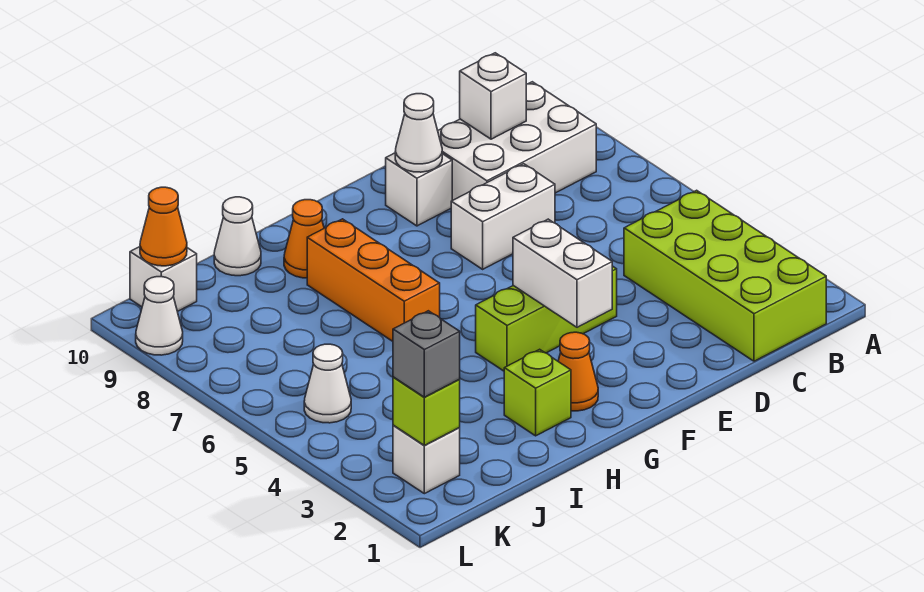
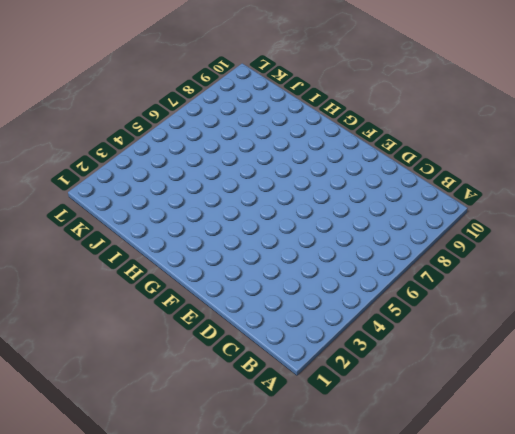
none -> lime brick B1:C4 level 1
none -> white brick B8:D9 level 1
none -> white brick D7:E7 level 1

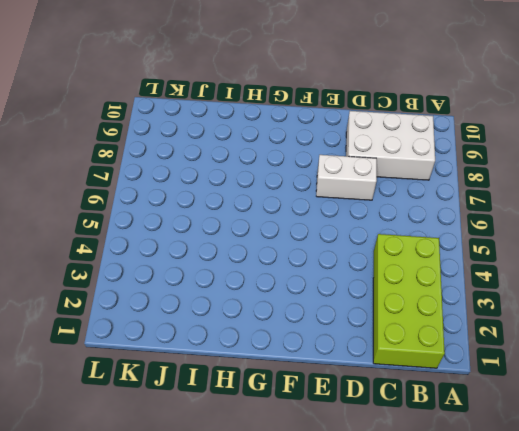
none -> lime brick E4:G4 level 1
none -> white brick E9 level 1
none -> orange cone G2 level 1

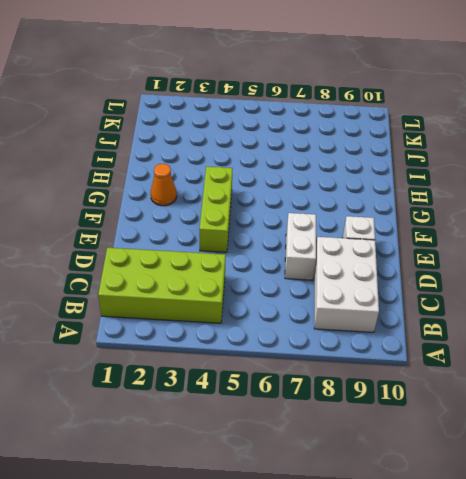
none -> lime brick H2 level 1
none -> orange brick H6:H8 level 1
none -> orange cone H9 level 1

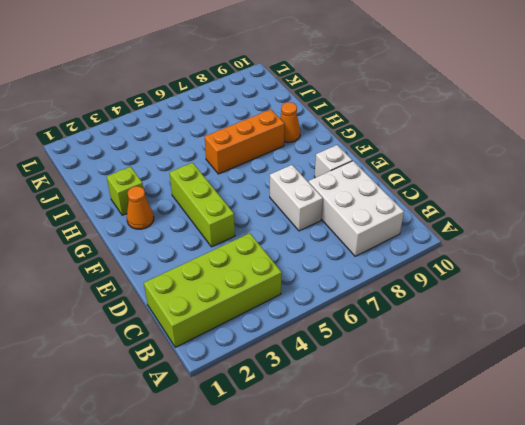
none -> white cone I10 level 1
none -> white brick K2 level 1
none -> white cone K5 level 1

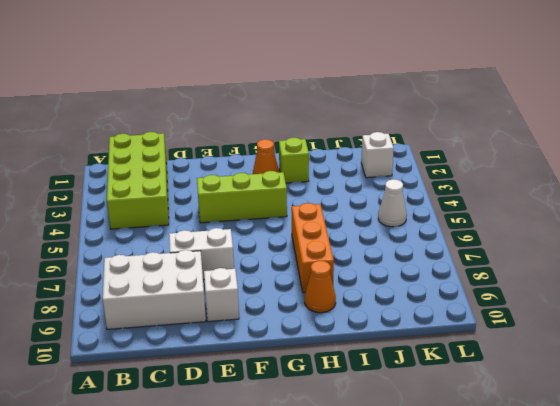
none -> white cone I10 level 1
none -> white brick K10 level 1
none -> white cone L9 level 1

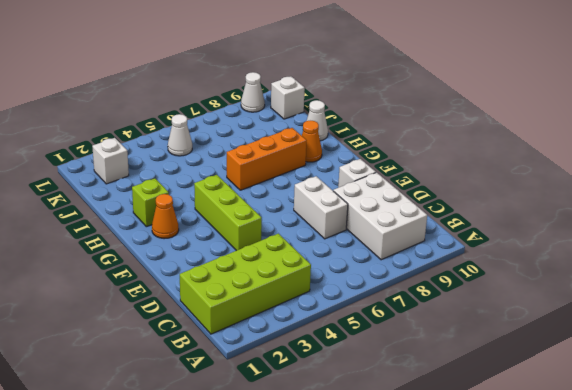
none -> white brick C9 level 2
none -> white cone E9 level 2
none -> white brick F3:F4 level 2

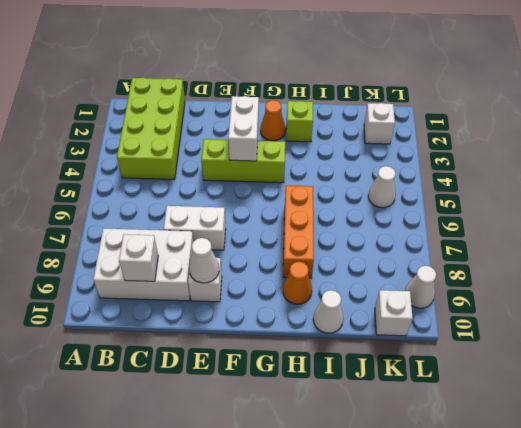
none -> lime brick K2 level 2
none -> orange cone K10 level 2
none -> grey brick K2 level 3

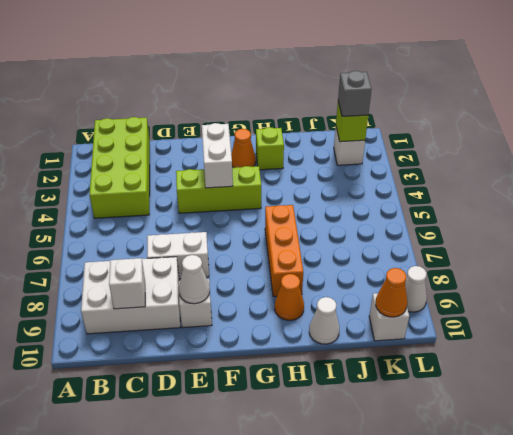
none -> white cone K5 level 1

